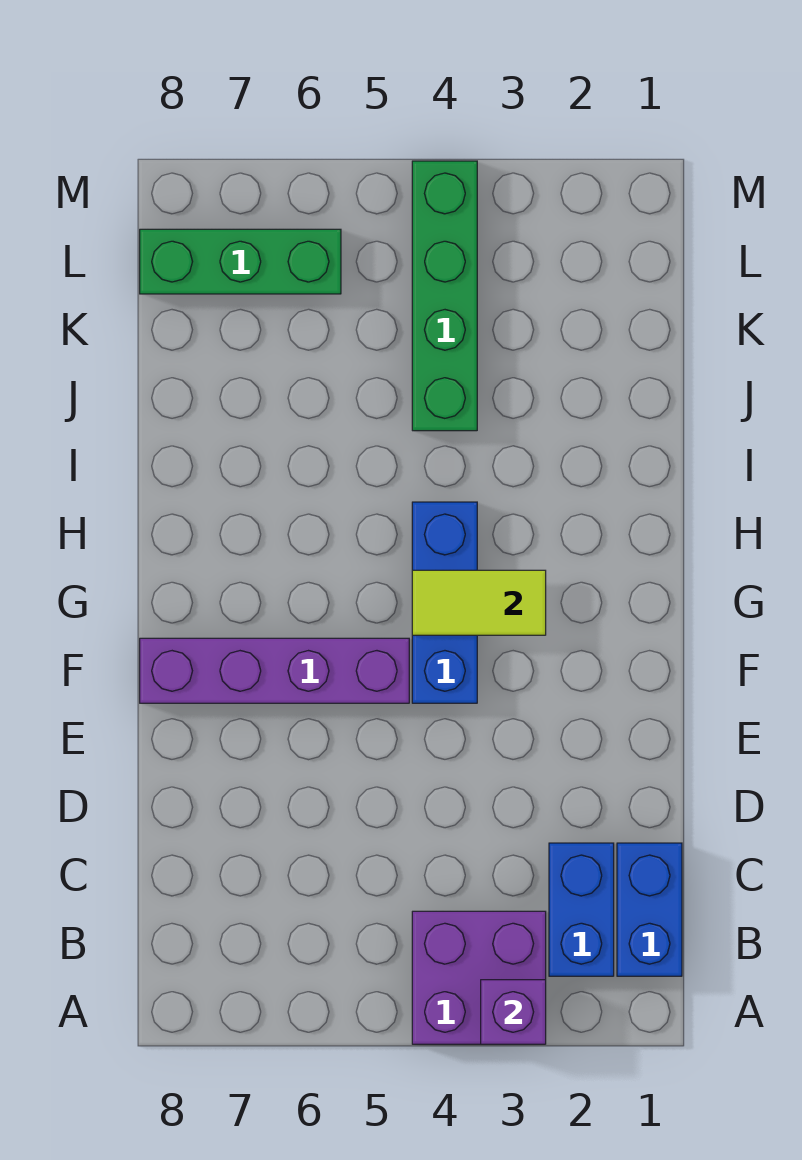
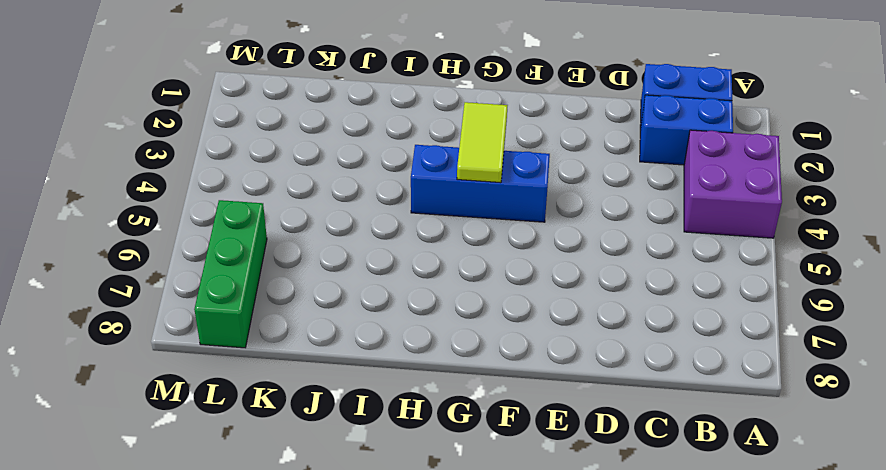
none -> purple brick F5:F8 level 1
none -> green brick J4:M4 level 1

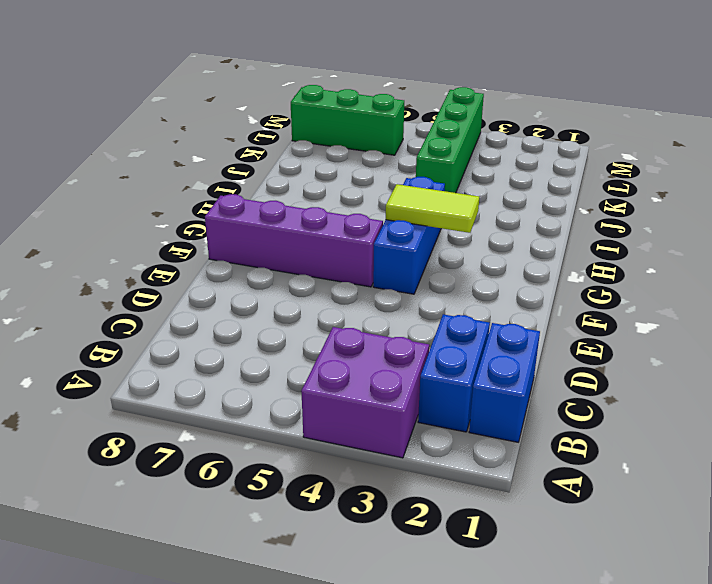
none -> purple brick A3 level 2

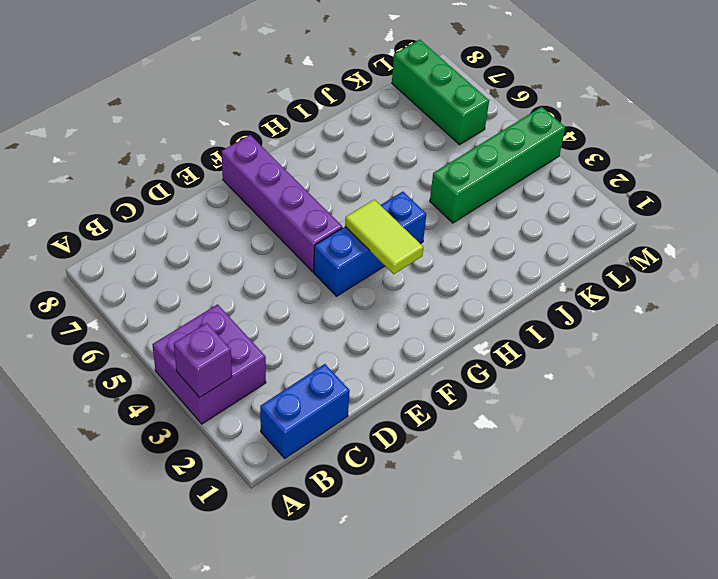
none -> blue brick B2:C2 level 1

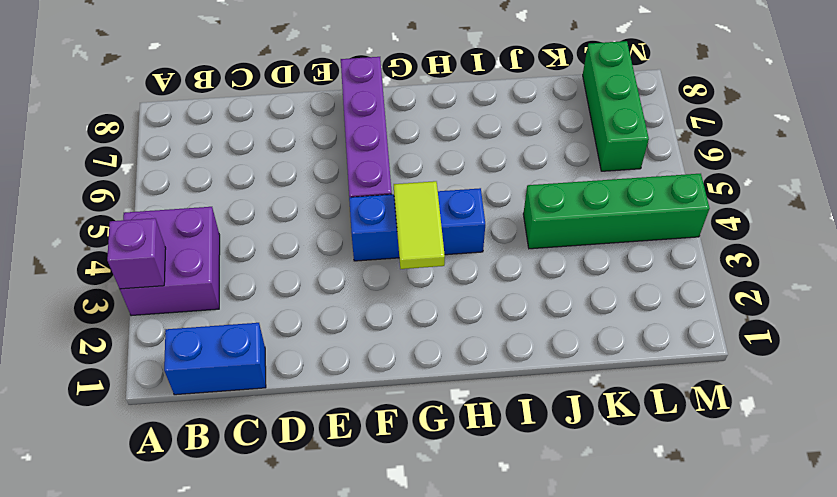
none -> blue brick B2:C2 level 1

